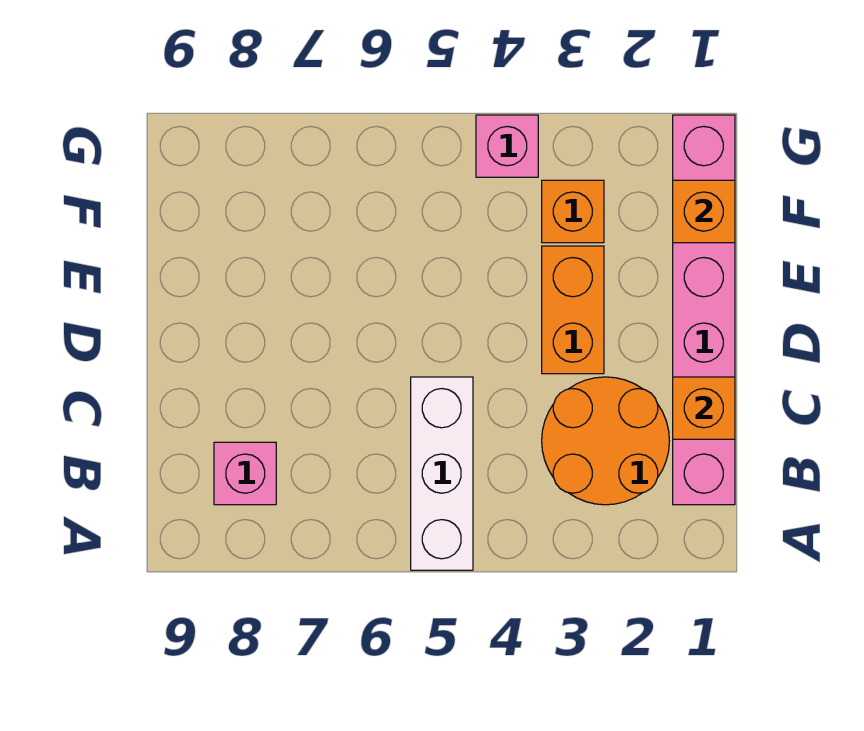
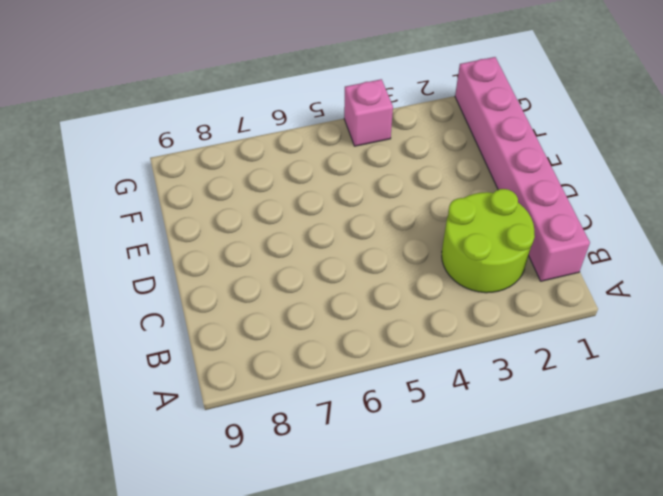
lime round brick B2:C3 level 1 -> orange round brick B2:C3 level 1
none -> white brick A5:C5 level 1
none -> pink brick B8 level 1

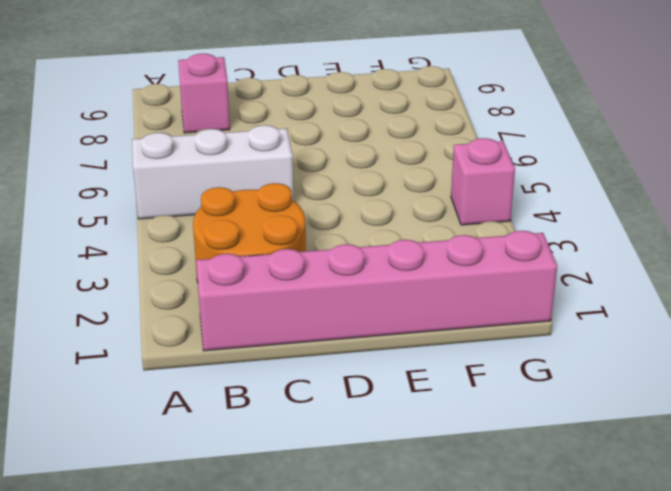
none -> orange brick D3:E3 level 1
none -> orange brick F3 level 1

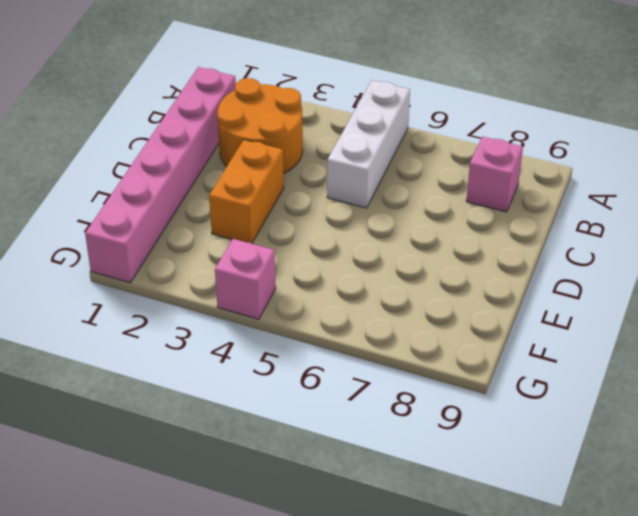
none -> orange brick F3 level 1
none -> orange brick C1 level 2

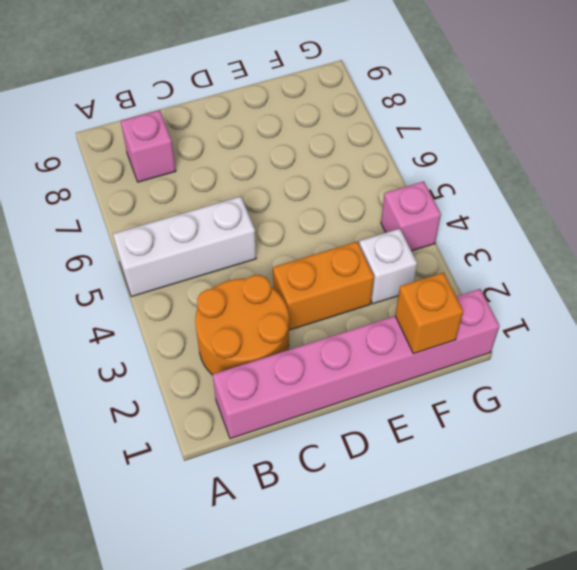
white brick F3 level 1 -> orange brick F3 level 1
none -> orange brick C1 level 2

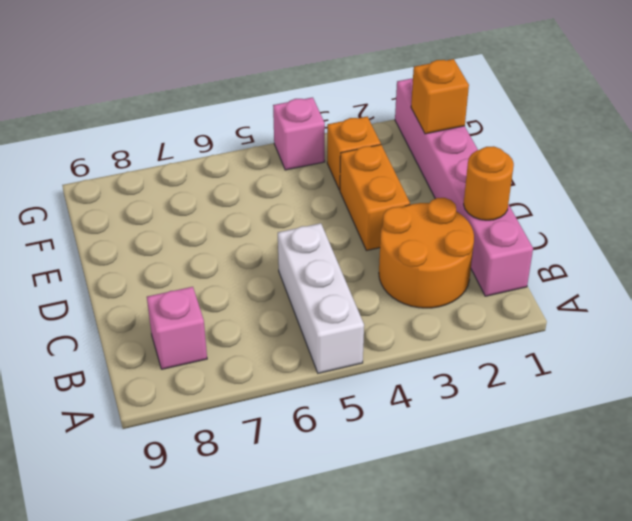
orange round brick C1 level 2 -> orange brick C1 level 2

